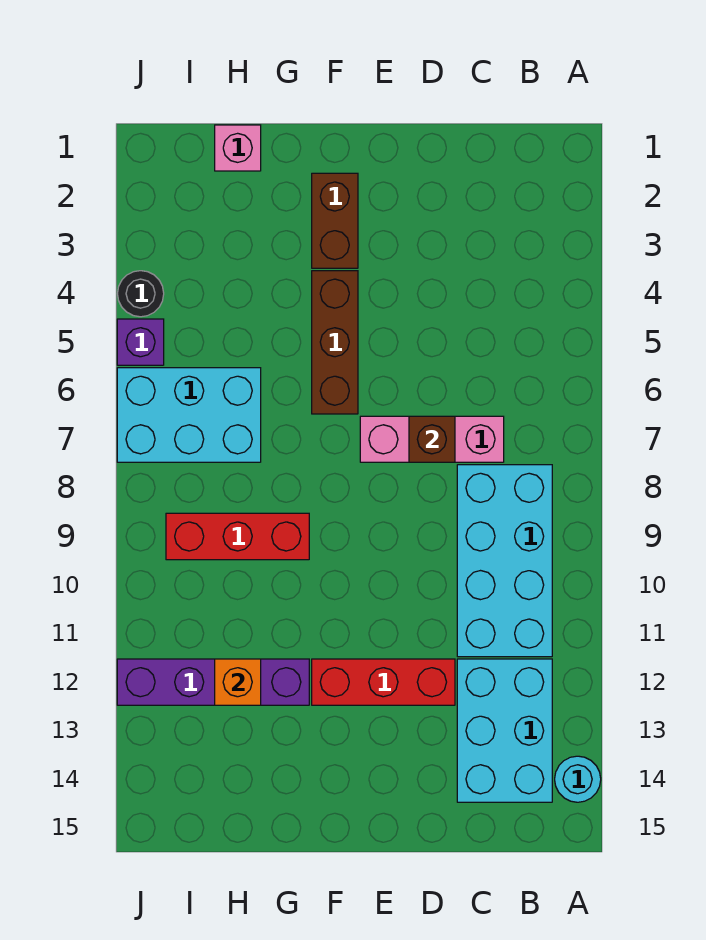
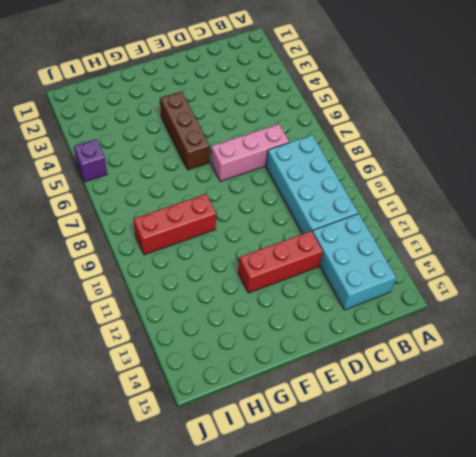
none -> cyan round brick A14 level 1
none -> brown brick F2:F3 level 1
none -> purple brick G12:J12 level 1

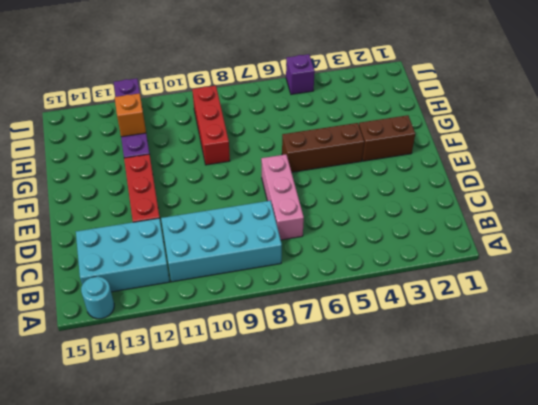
none -> pink brick H1 level 1
none -> cyan brick H6:J7 level 1
none -> black round brick J4 level 1

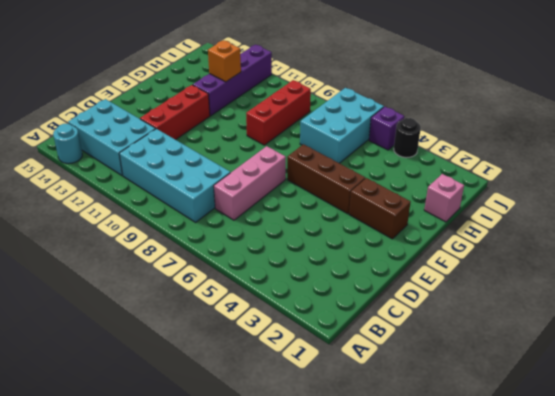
none -> brown brick D7 level 2

